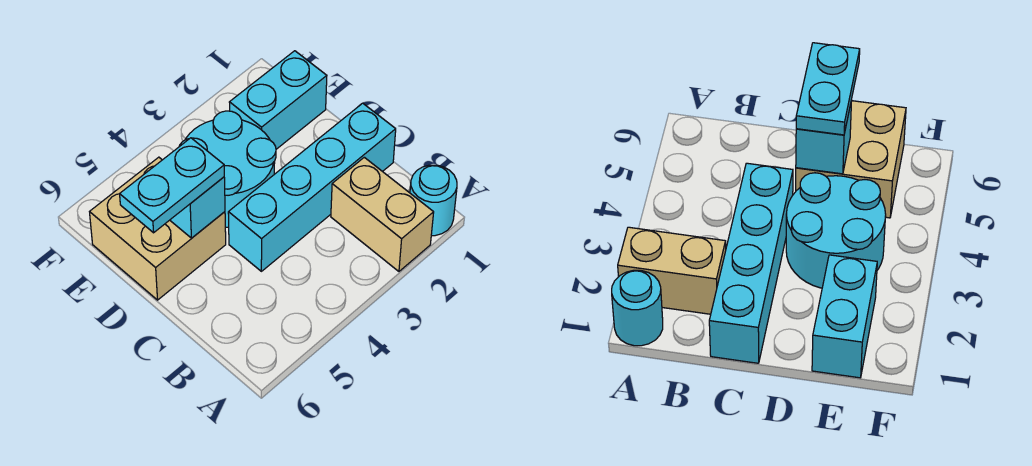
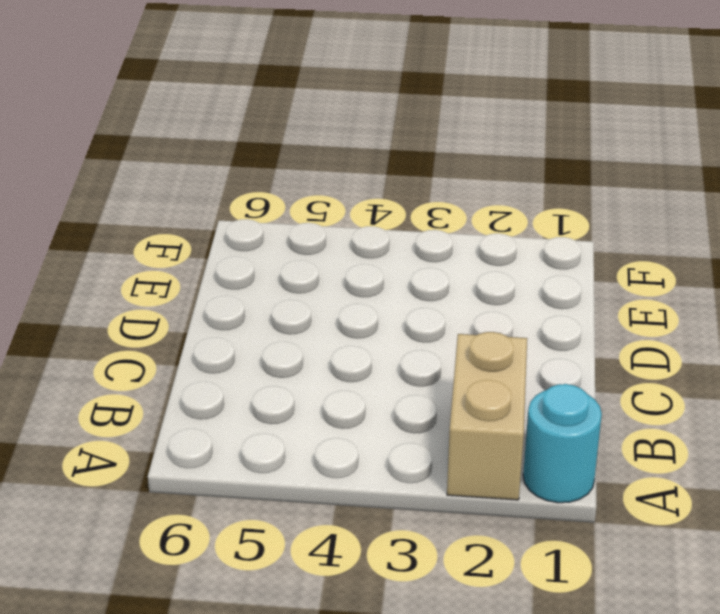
none -> cyan brick C1:C4 level 1
none -> cyan round brick D3:E4 level 1

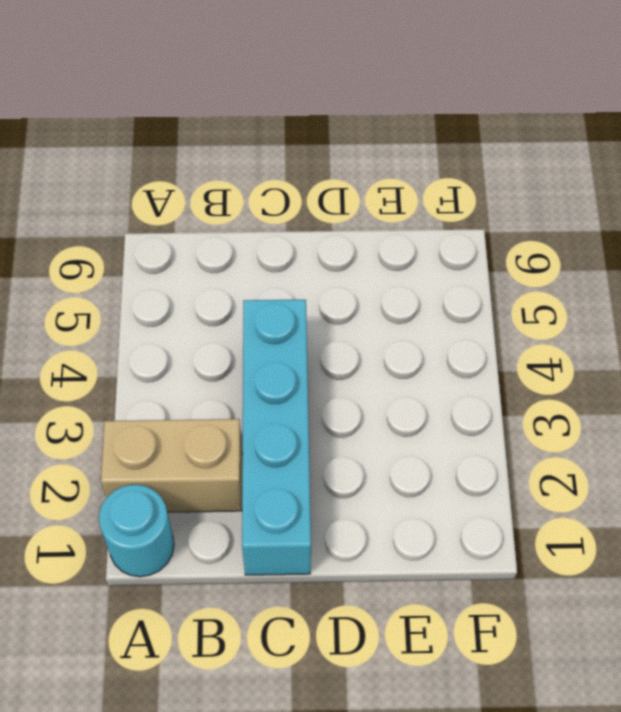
none -> cyan round brick D3:E4 level 1
none -> tan brick D5:E6 level 1

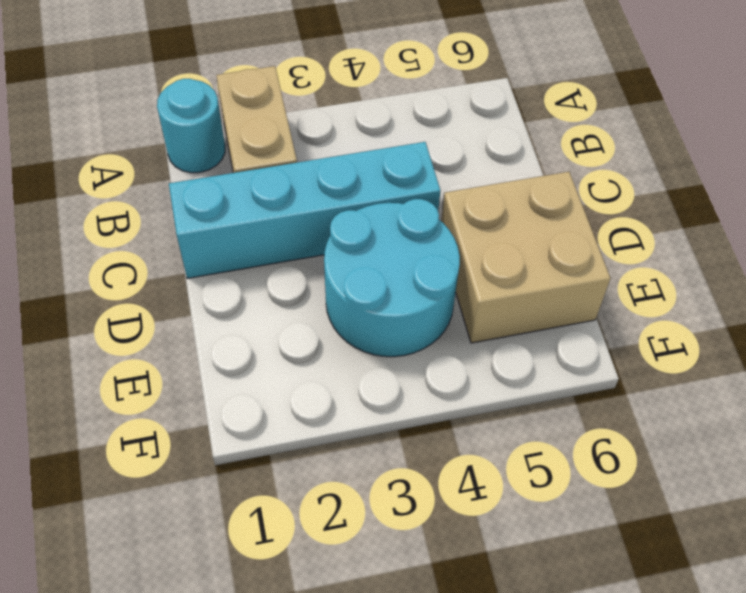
none -> cyan brick E1:E2 level 1
none -> cyan brick D5 level 2

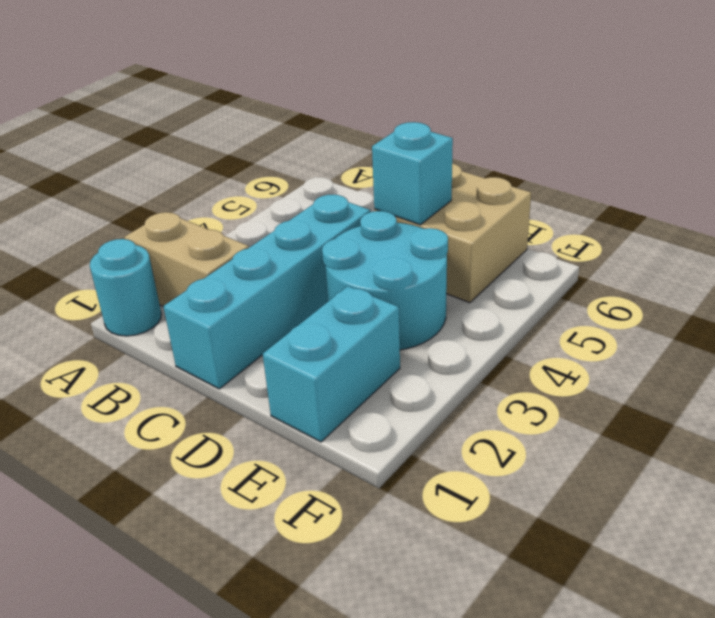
none -> cyan plate D5:D6 level 3

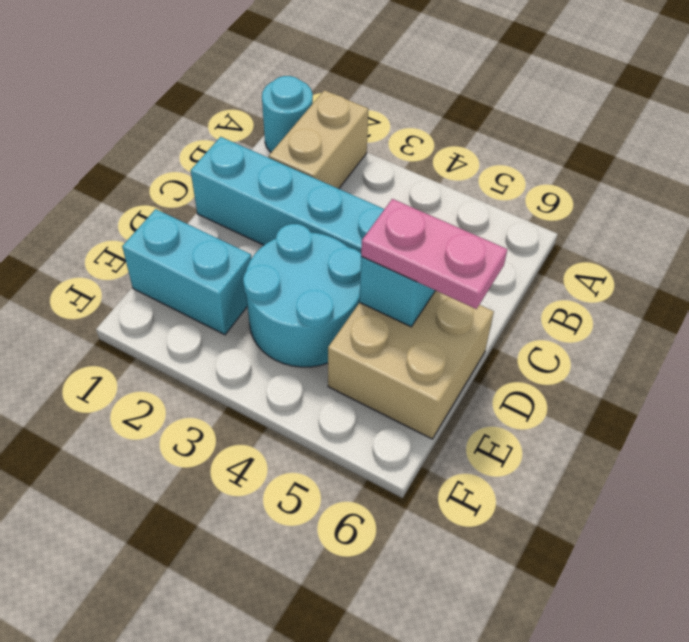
pink plate D5:D6 level 3 -> cyan plate D5:D6 level 3

